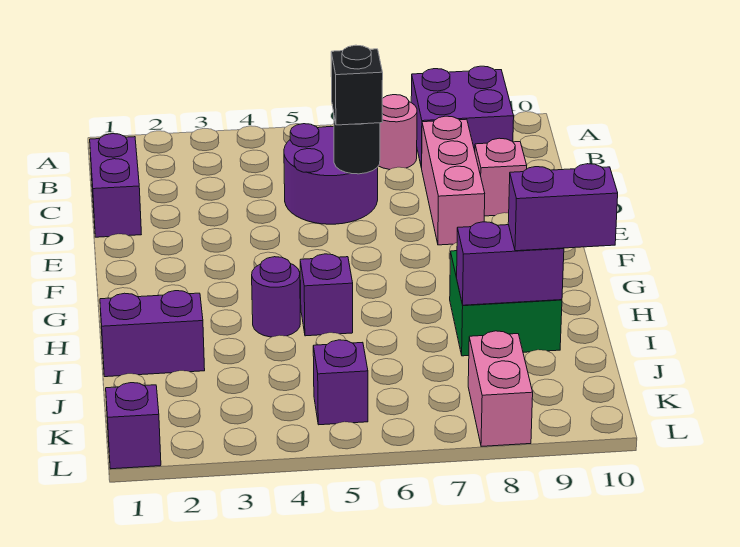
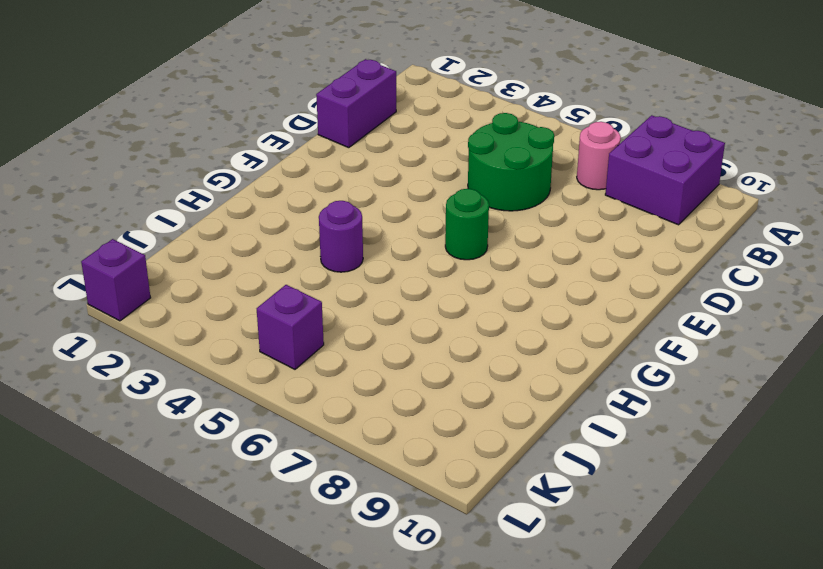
green round brick C5:D6 level 1 -> purple round brick C5:D6 level 1
green round brick F6 level 1 -> none
none -> pink brick C8:E8 level 1
none -> pink brick D9 level 1
none -> purple brick H5 level 1

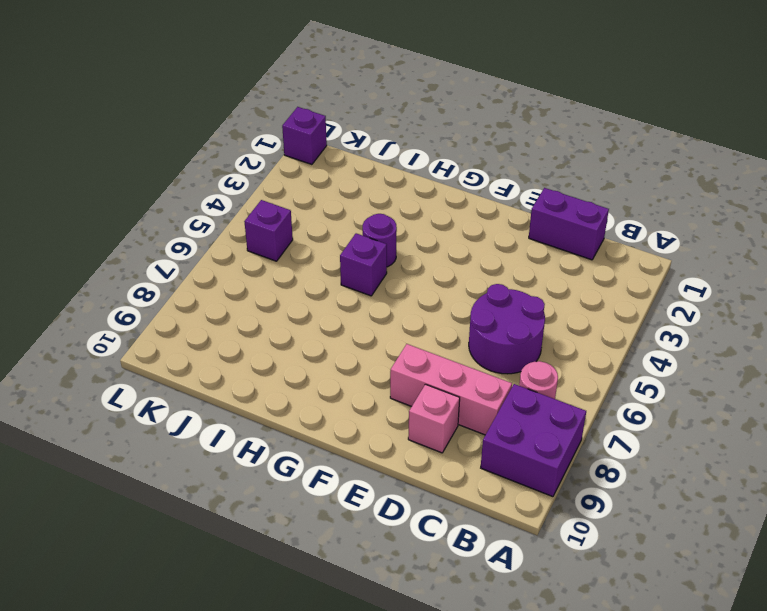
none -> green brick H8:I9 level 1
none -> purple brick I1:I2 level 1
none -> pink brick K8:L8 level 1

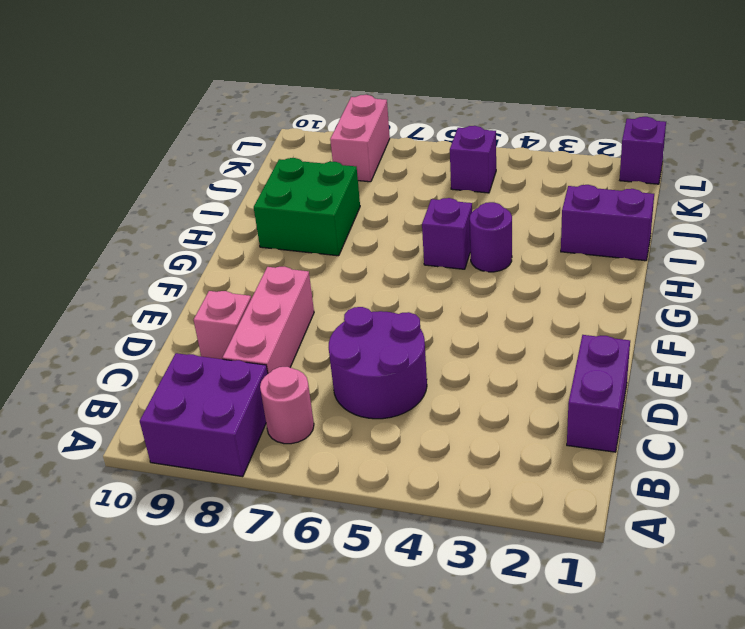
none -> black round brick D6 level 2
none -> purple brick I8:I9 level 2
none -> black brick D6 level 3

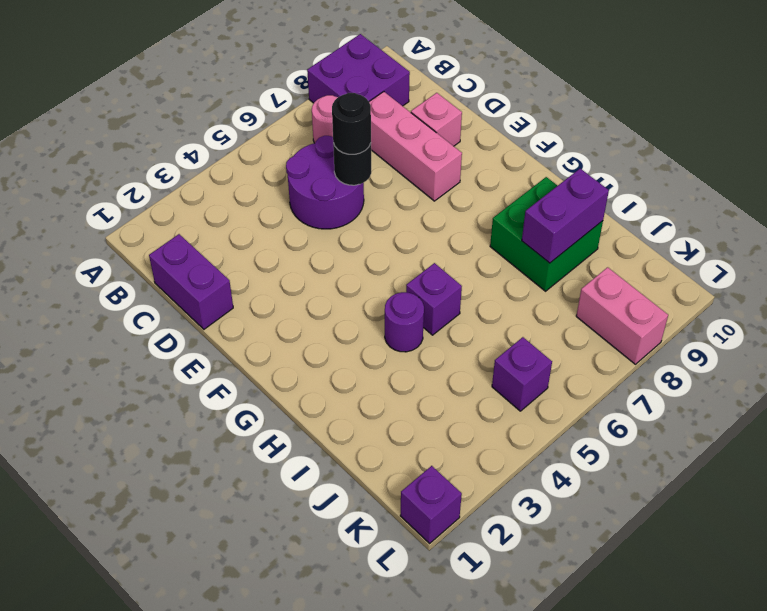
black round brick D6 level 3 -> black brick D6 level 3
none -> purple brick I1:I2 level 1
none -> purple brick I9:I10 level 3

